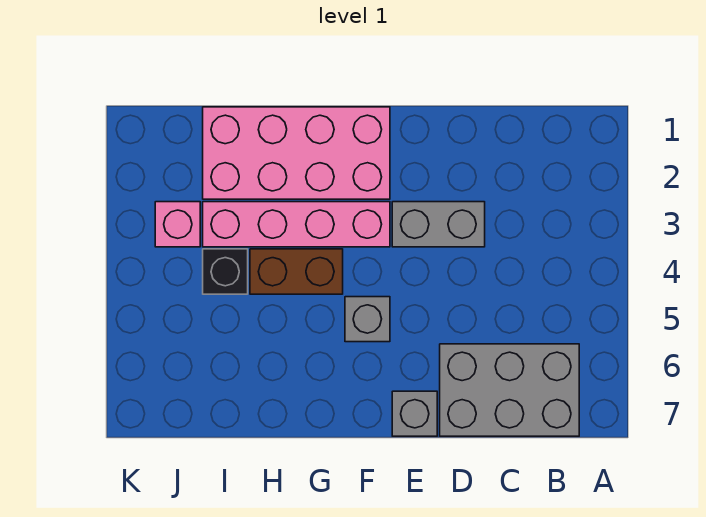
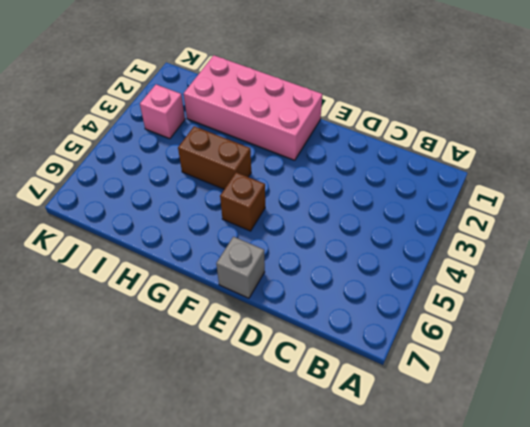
brown brick F5 level 1 -> grey brick F5 level 1
none -> grey brick B6:D7 level 1
none -> grey brick D3:E3 level 1

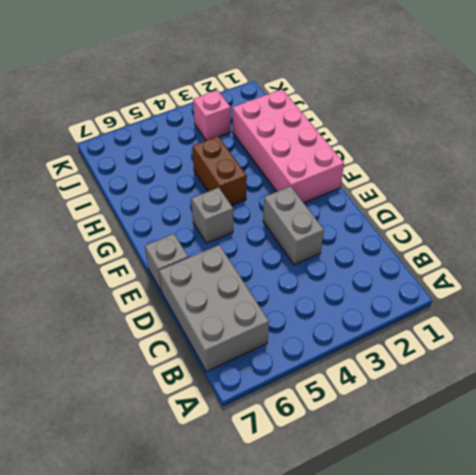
none -> pink brick F3:I3 level 1
none -> black brick I4 level 1

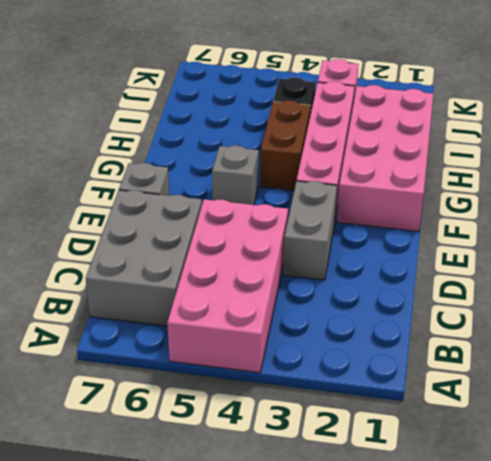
pink brick A4:D5 level 1 -> none

